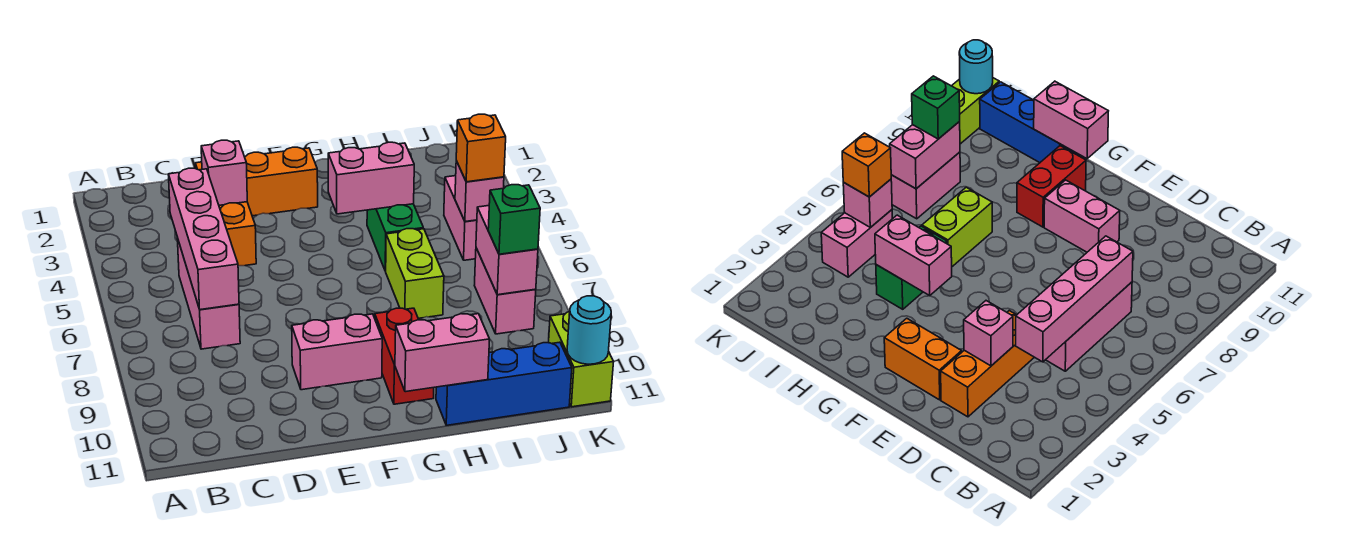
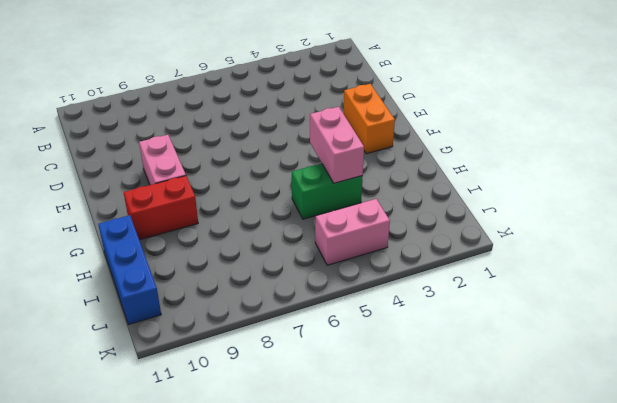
none -> pink brick C5:C7 level 1
none -> orange brick D2:D4 level 1
none -> lime brick H6:H7 level 1

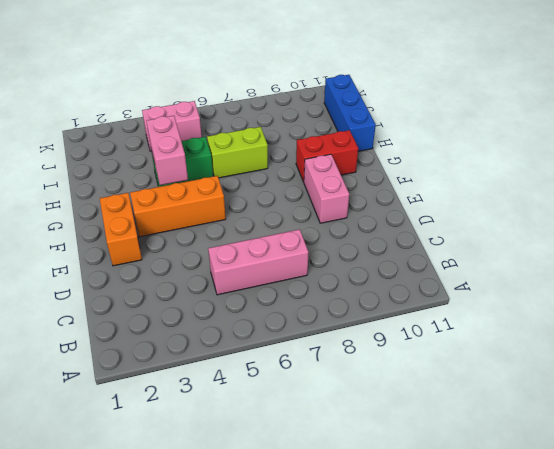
orange brick F3:F5 level 1 -> orange brick D2:D4 level 1
none -> pink brick J7:J8 level 1
none -> lime brick K10:K11 level 1
none -> pink brick C4:C7 level 2

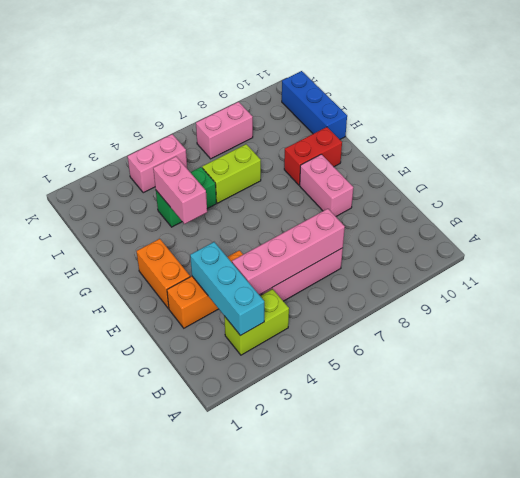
lime brick B3:B4 level 1 -> lime brick K10:K11 level 1
cyan brick B3:D3 level 2 -> pink brick D3 level 2
none -> pink brick G11:H11 level 2
none -> pink brick J5 level 2
none -> pink brick J7:J8 level 2

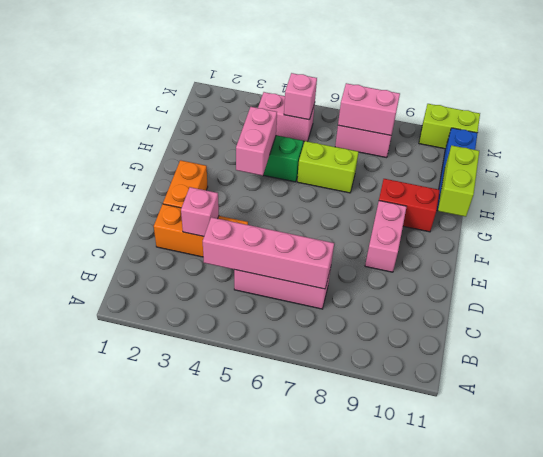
lime brick G11:H11 level 2 -> pink brick G11:H11 level 2
none -> cyan round brick K11 level 2
none -> orange brick J5 level 3
none -> green brick J8 level 3

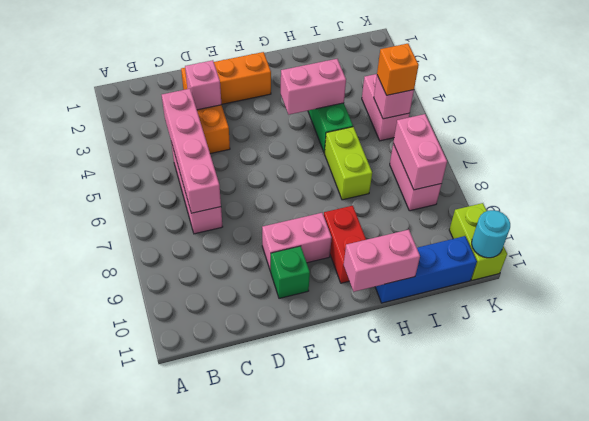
green brick E10 level 1 -> green brick J8 level 3

